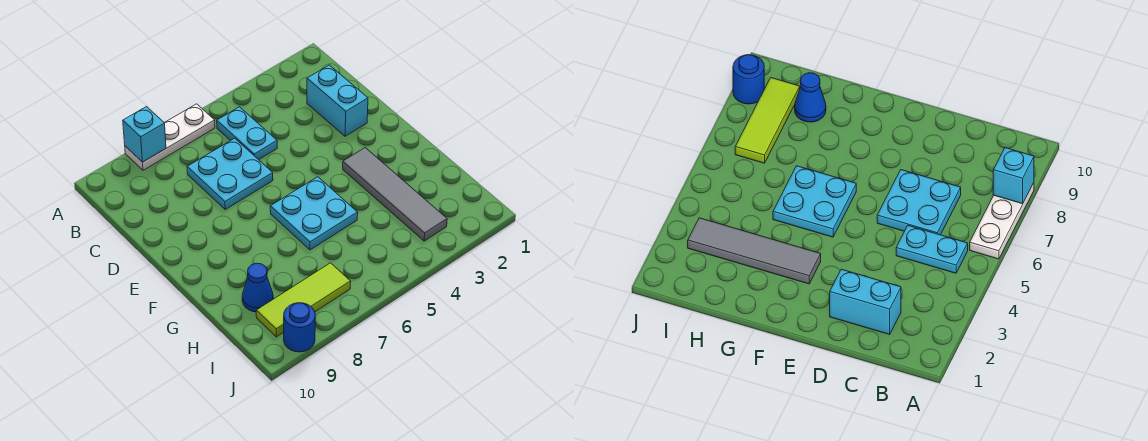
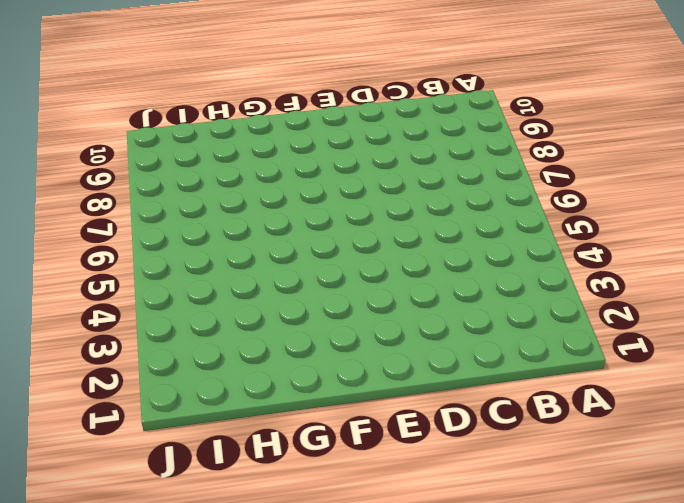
none -> white plate A6:A8 level 1
none -> cyan plate B5:C5 level 1

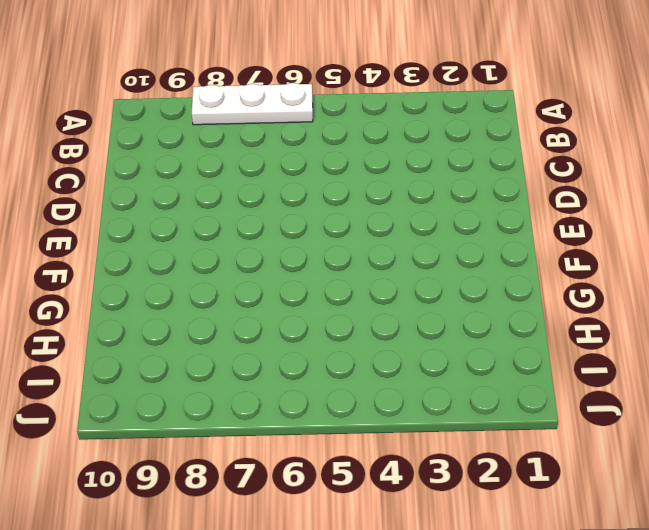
none -> cyan plate B5:C5 level 1
none -> cyan brick C2:D2 level 1

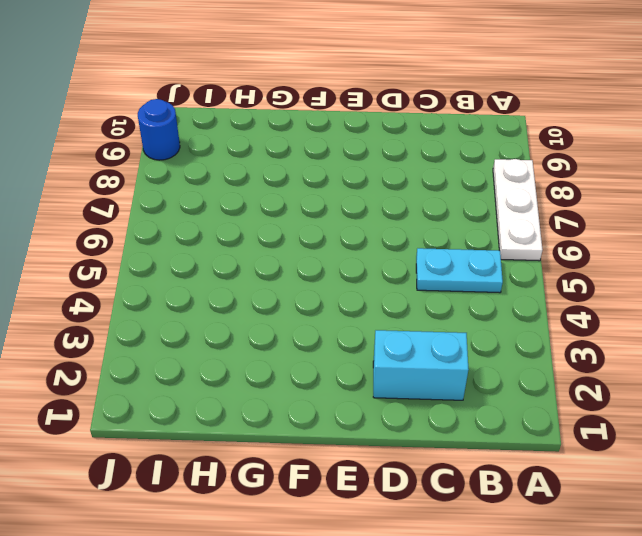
none -> cyan plate C6:D7 level 1
none -> grey tile F3:I3 level 1

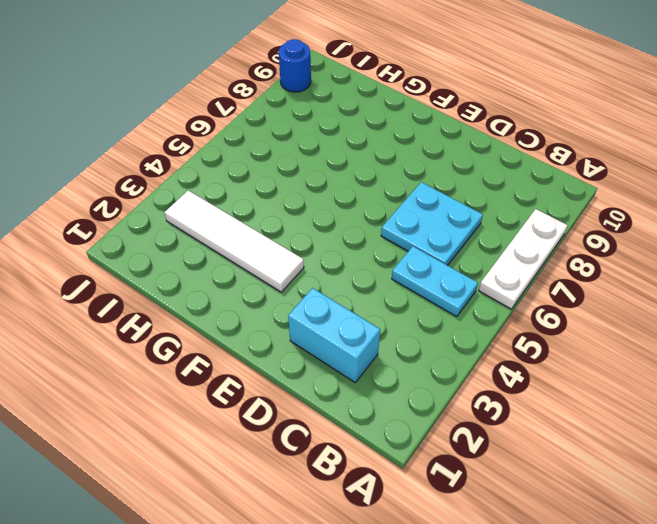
white tile F3:I3 level 1 -> grey tile F3:I3 level 1
none -> cyan plate F5:G6 level 1
none -> blue cone H9 level 1

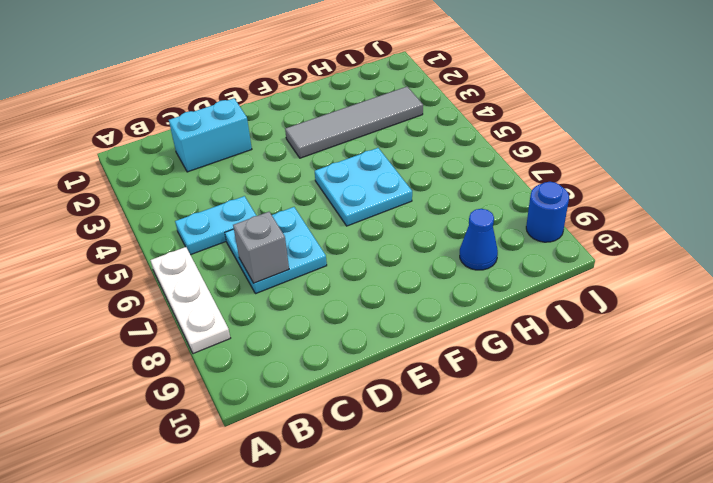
grey brick C7 level 2 -> none
none -> lime tile I7:I9 level 1
none -> cyan brick A8 level 2

